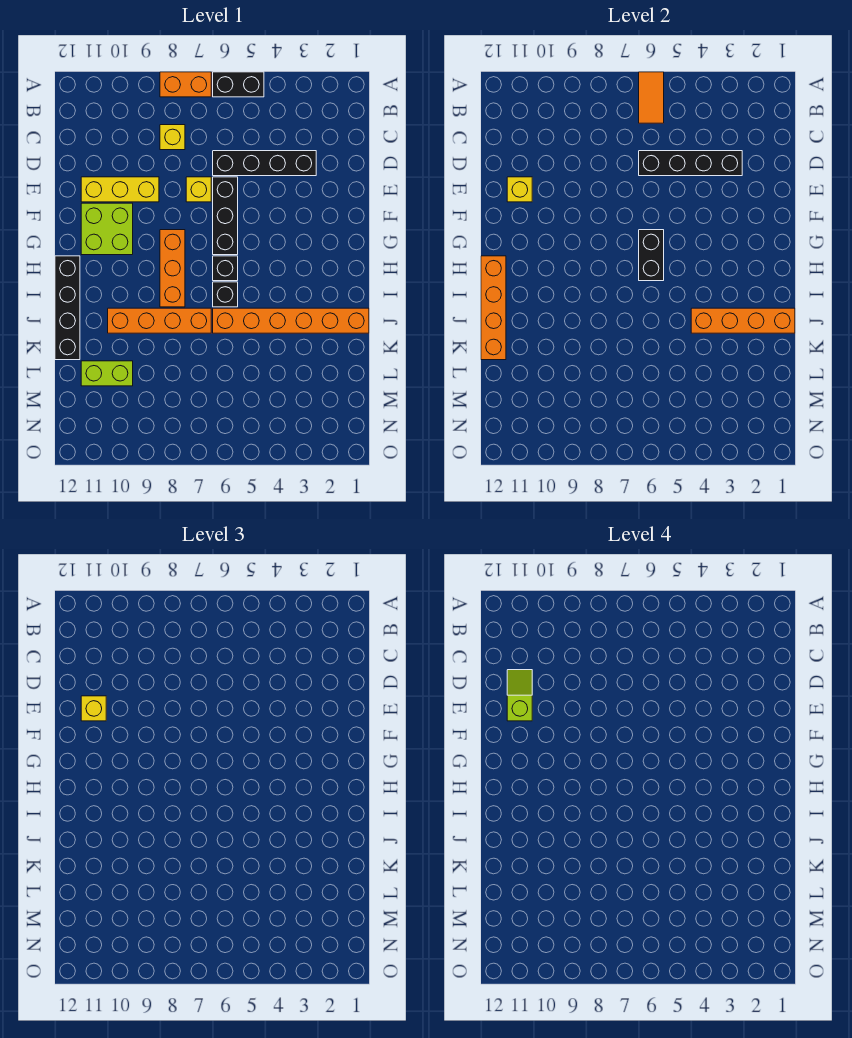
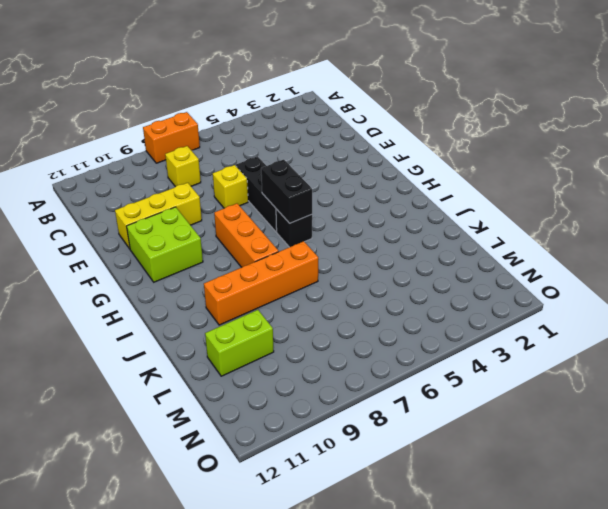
none -> black brick A5:A6 level 1
none -> black brick D3:D6 level 1
none -> black brick H12:K12 level 1

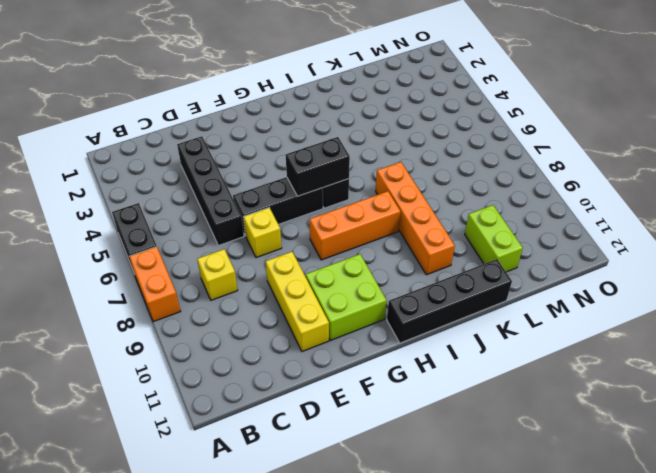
none -> black brick I6 level 1
none -> orange brick J1:J6 level 1
none -> orange tile A6:B6 level 2

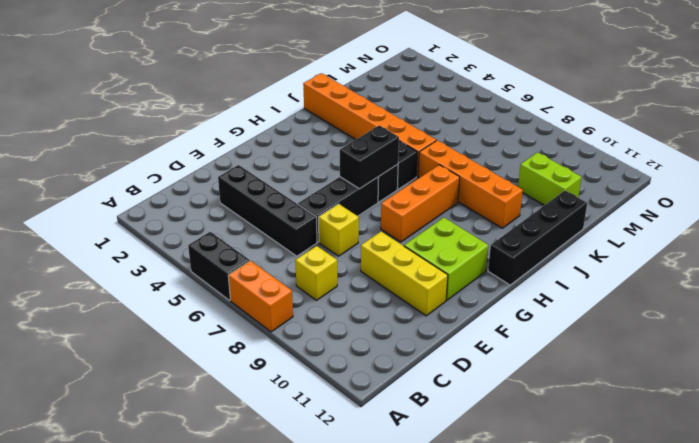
none -> orange tile A6:B6 level 2
none -> black brick D3:D6 level 2
none -> yellow brick E11 level 2

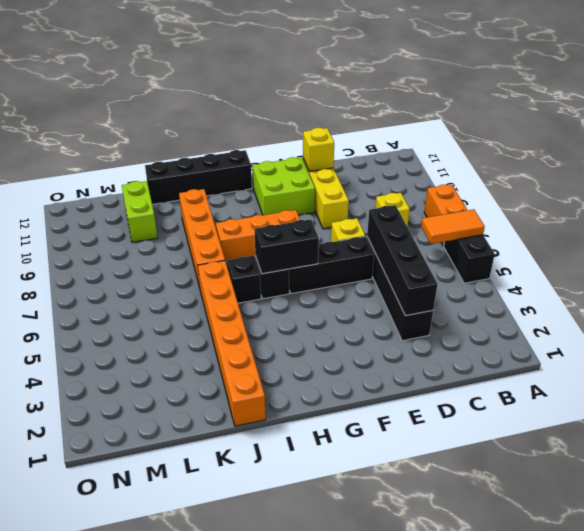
none -> orange brick H12:K12 level 2
none -> orange brick J1:J4 level 2
none -> yellow brick E11 level 3

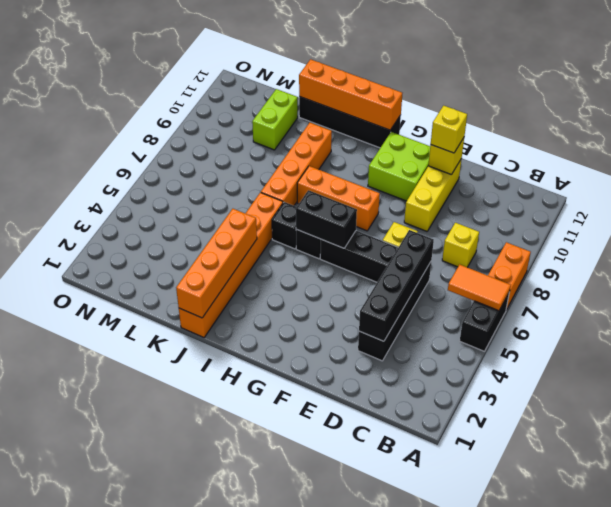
none -> lime slope D11:E11 level 4 top E

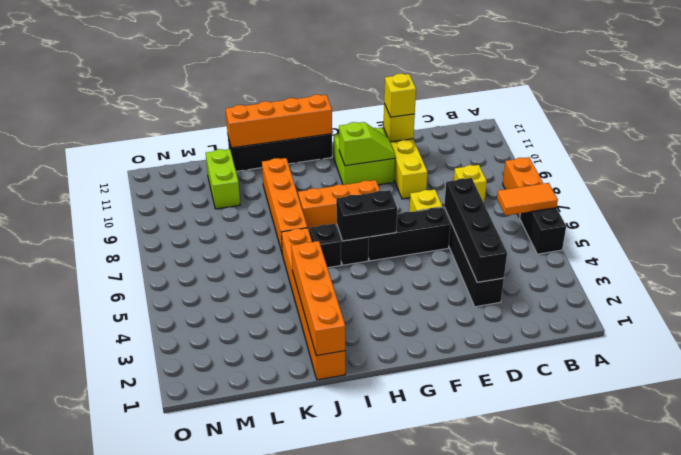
lime slope F10:G10 level 2 top G -> lime slope D11:E11 level 4 top E

